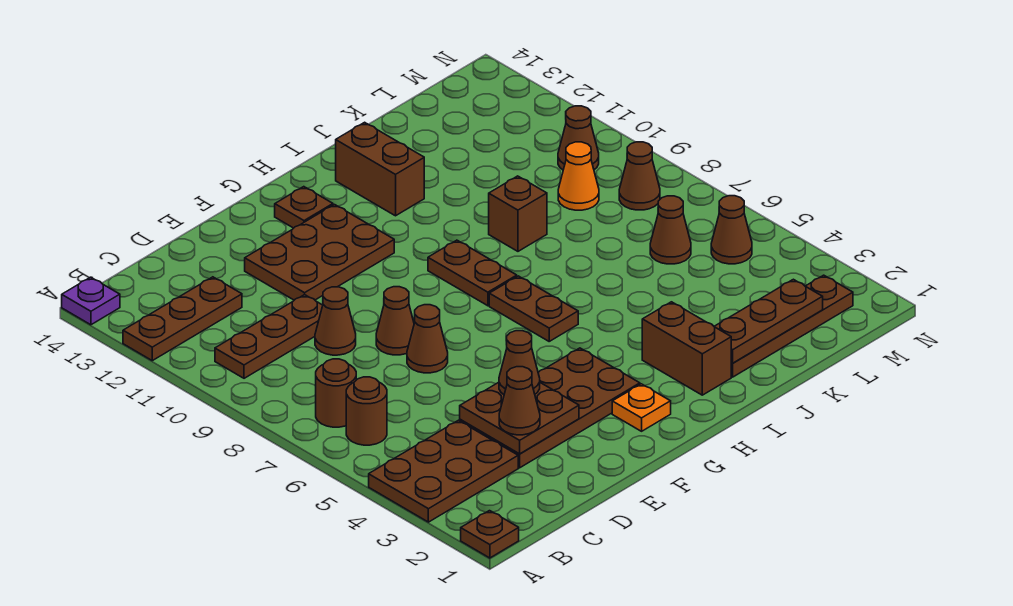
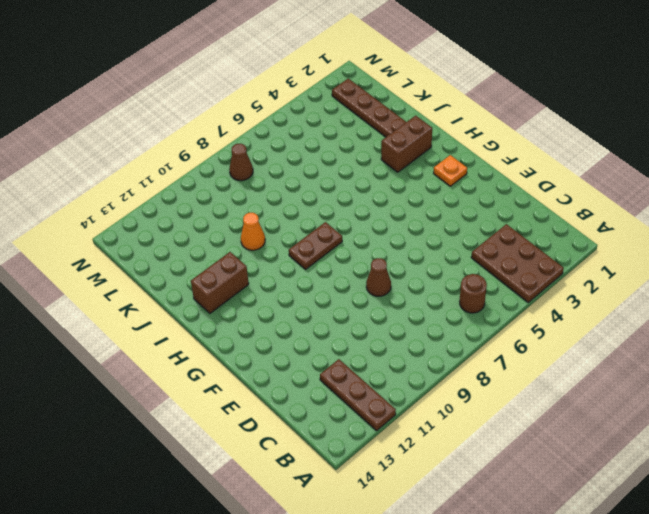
orange cone J10 level 1 -> orange cone L9 level 1
none -> brown plate A1 level 1
none -> purple plate A14 level 1
none -> brown round brick B7 level 1

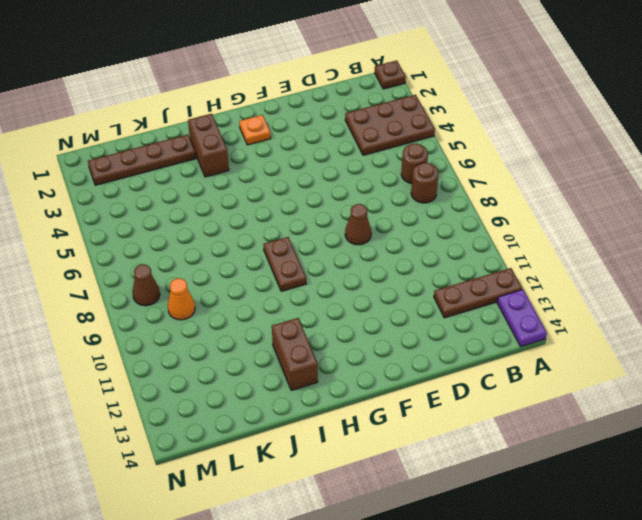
purple plate A13:A14 level 1 -> purple plate A14 level 1
none -> brown plate B10:D10 level 1
none -> brown plate D3:G4 level 1
none -> brown cone D9 level 1

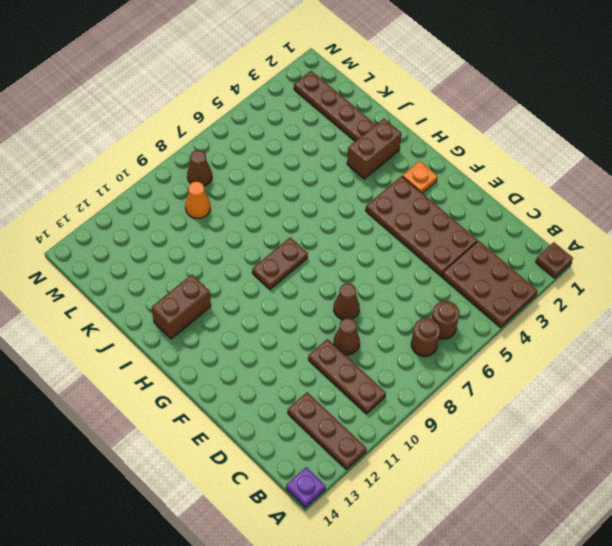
none -> brown cone E7 level 1
none -> brown plate E11:G12 level 1
none -> brown plate G13 level 1

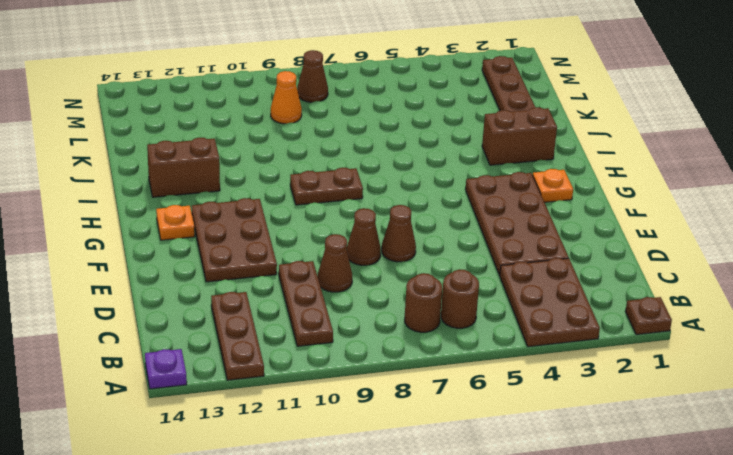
orange plate G13 level 1 -> brown plate G13 level 1
none -> brown plate H6:H7 level 1
none -> brown brick J9 level 1
none -> brown cone L6 level 1

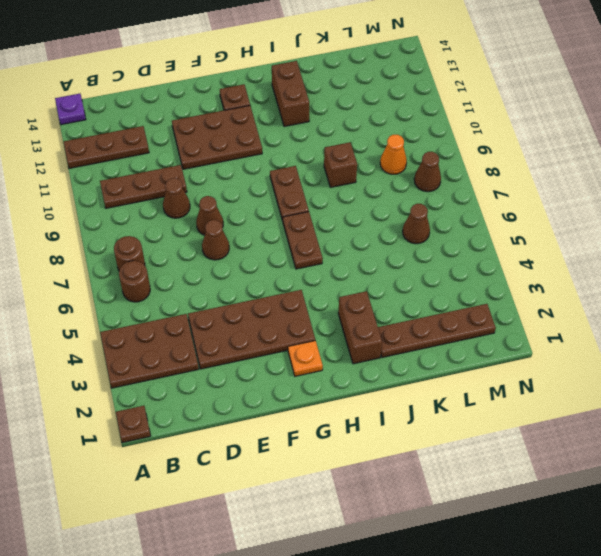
none -> brown cone M5 level 1
none -> brown cone M10 level 1
none -> brown plate D3:E4 level 2

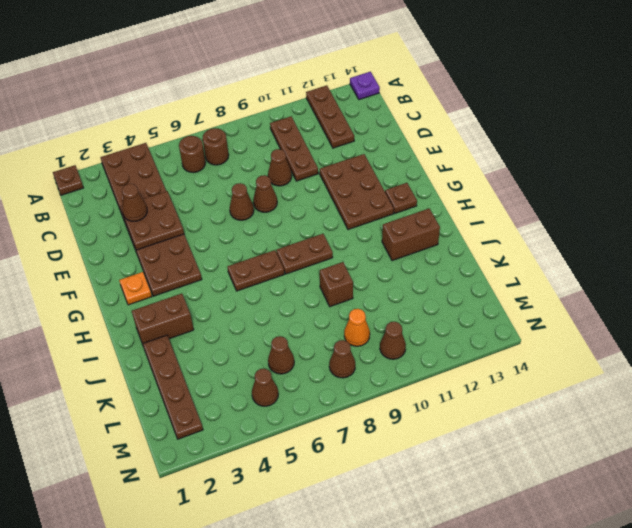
none -> brown plate J2:L2 level 2
none -> brown cone E4 level 3

